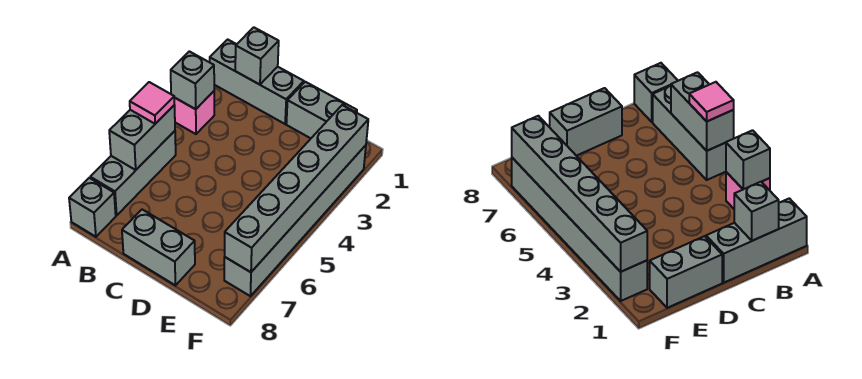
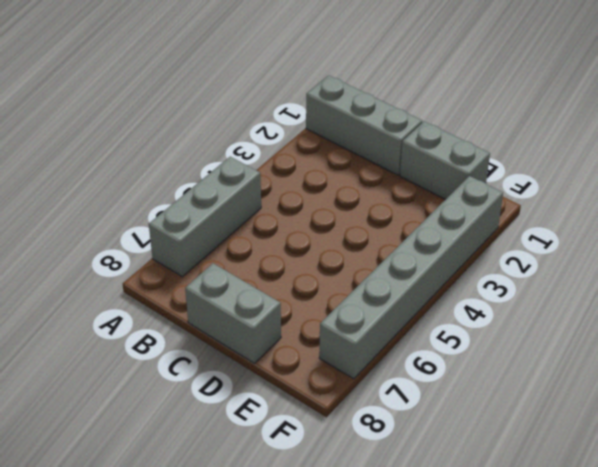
none -> pink brick A3 level 1
none -> grey brick A8 level 1
none -> grey brick A3 level 2

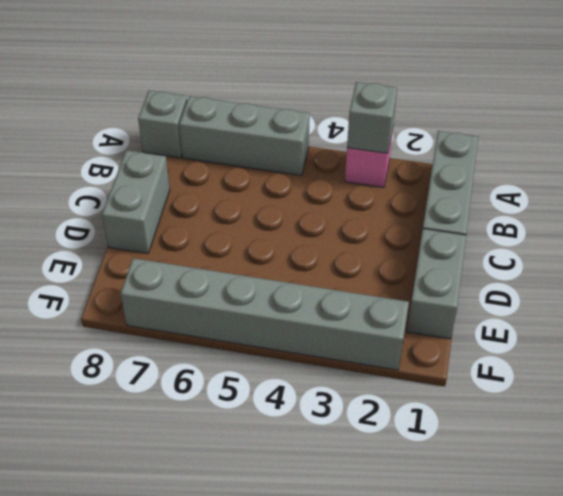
none -> grey brick A5:A6 level 2
none -> grey brick B1 level 2
none -> grey brick F2:F7 level 2

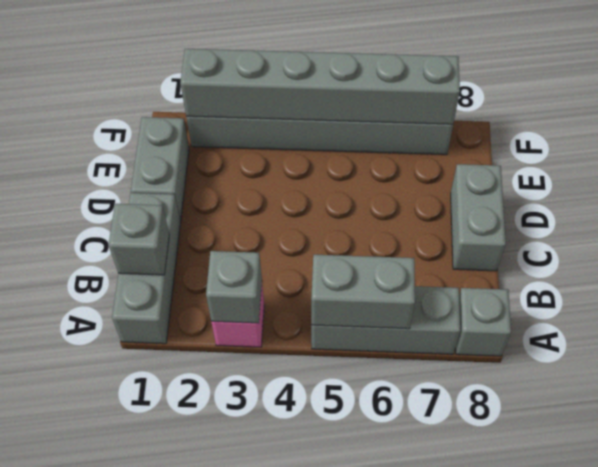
none -> pink tile A5 level 3

